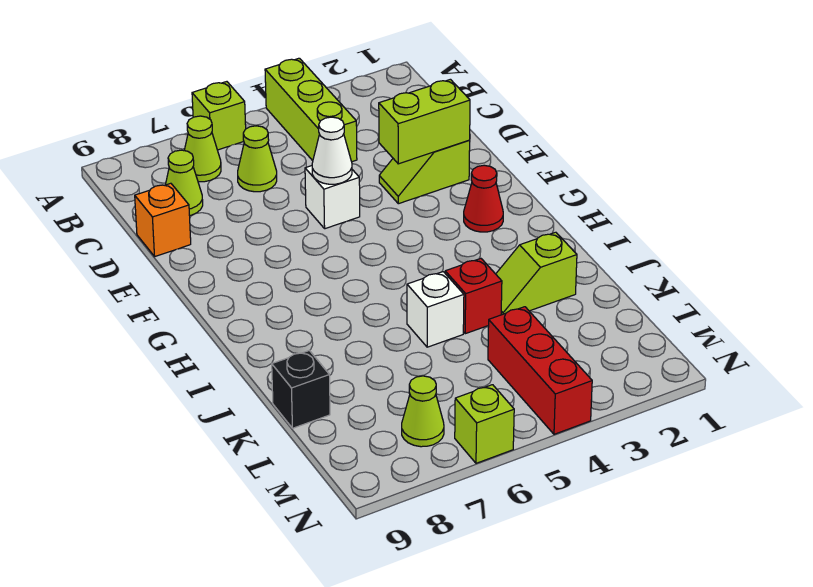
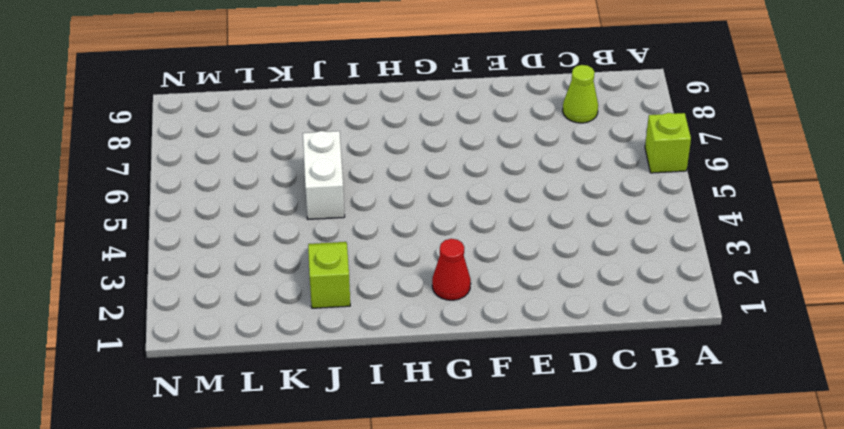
white brick J5:J6 level 1 -> white brick J5 level 1
none -> lime brick A4:C4 level 1
none -> lime cone B7 level 1
none -> lime cone C6 level 1

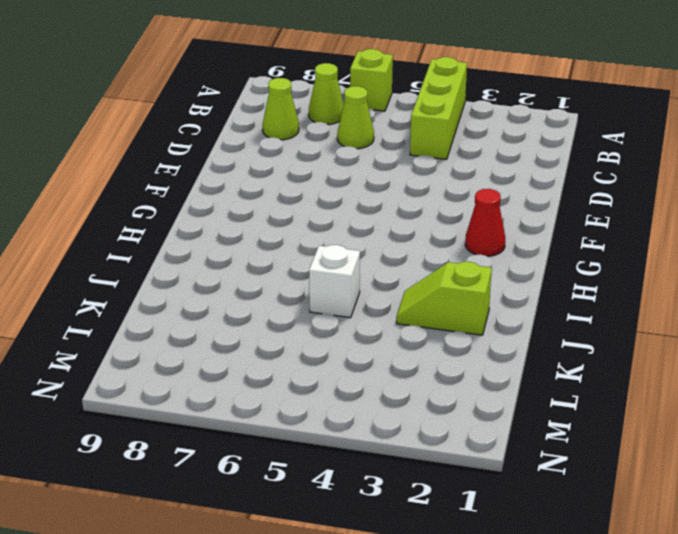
none -> orange brick D9 level 1
none -> lime slope E2:E3 level 1 top 2
none -> white brick E5 level 1

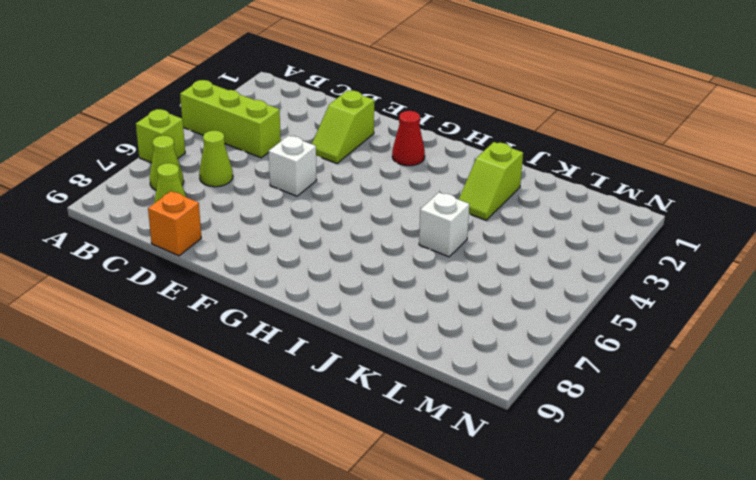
none -> red brick J4 level 1
none -> black brick K9 level 1
none -> red brick L4:N4 level 1

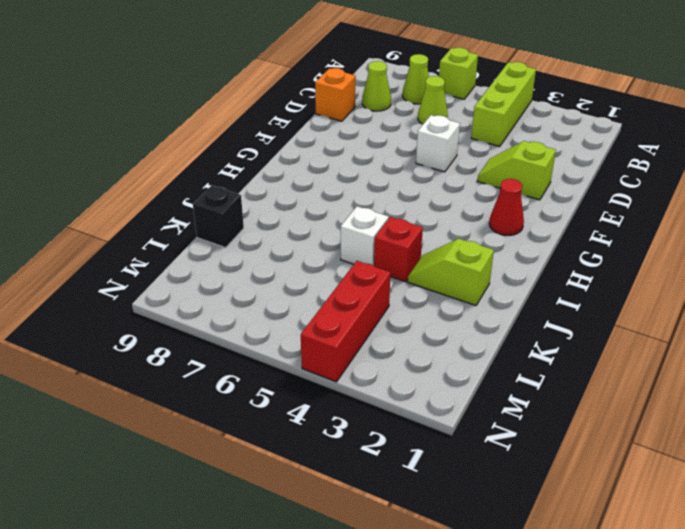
none -> lime cone M7 level 1
none -> lime brick N6 level 1
none -> lime brick E2:E3 level 2

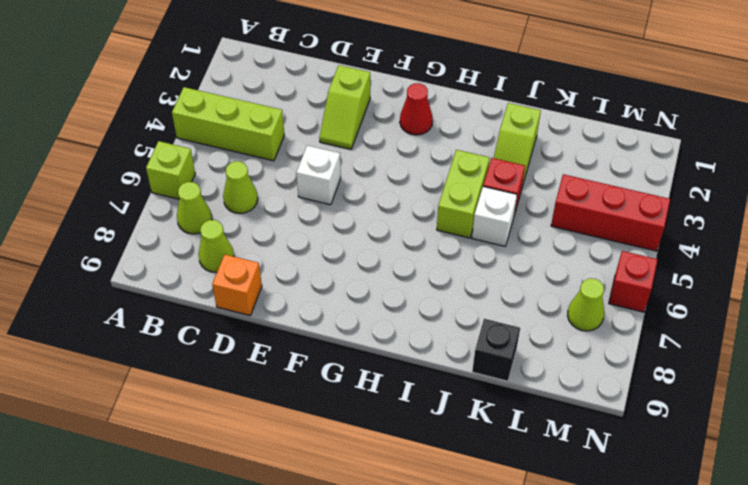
lime brick I4:I5 level 1 -> lime brick E2:E3 level 2
red brick N6 level 1 -> lime brick N6 level 1
none -> white cone E5 level 2

